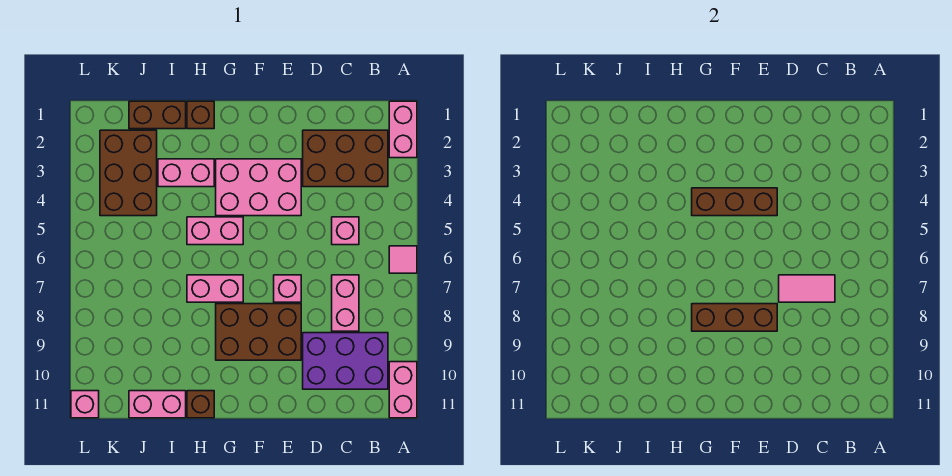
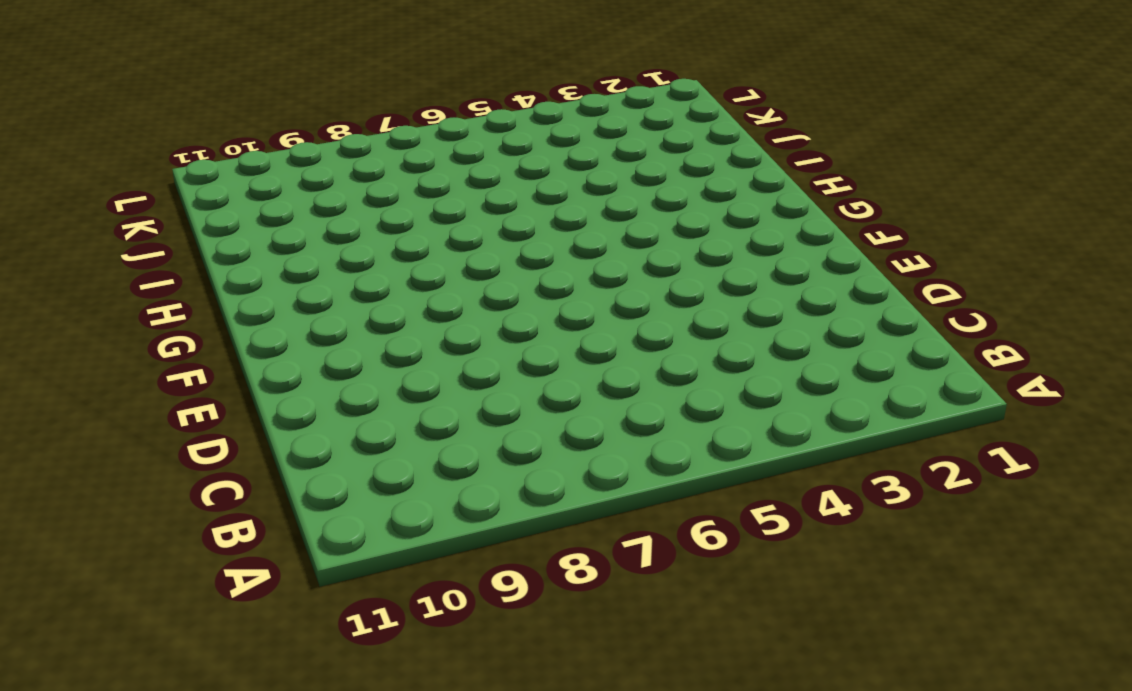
none -> pink brick A1:A2 level 1
none -> pink tile A6 level 1
none -> pink brick A10:A11 level 1

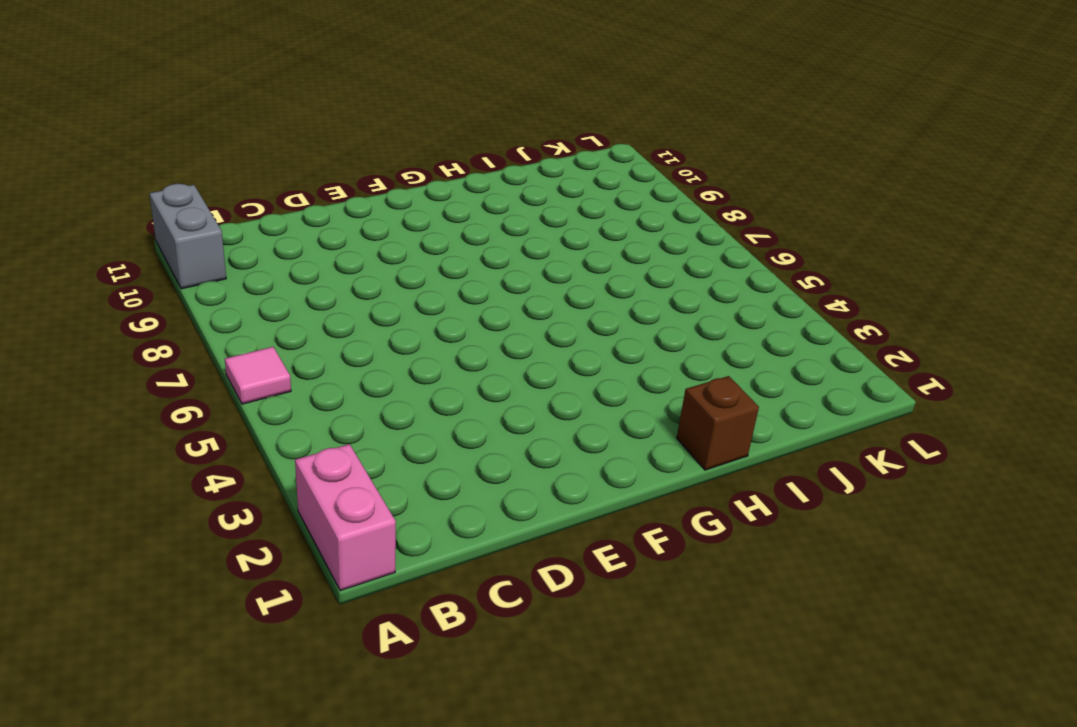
grey brick A10:A11 level 1 -> pink brick A10:A11 level 1
none -> brown brick B2:D3 level 1
none -> purple brick B9:D10 level 1
none -> pink brick C5 level 1

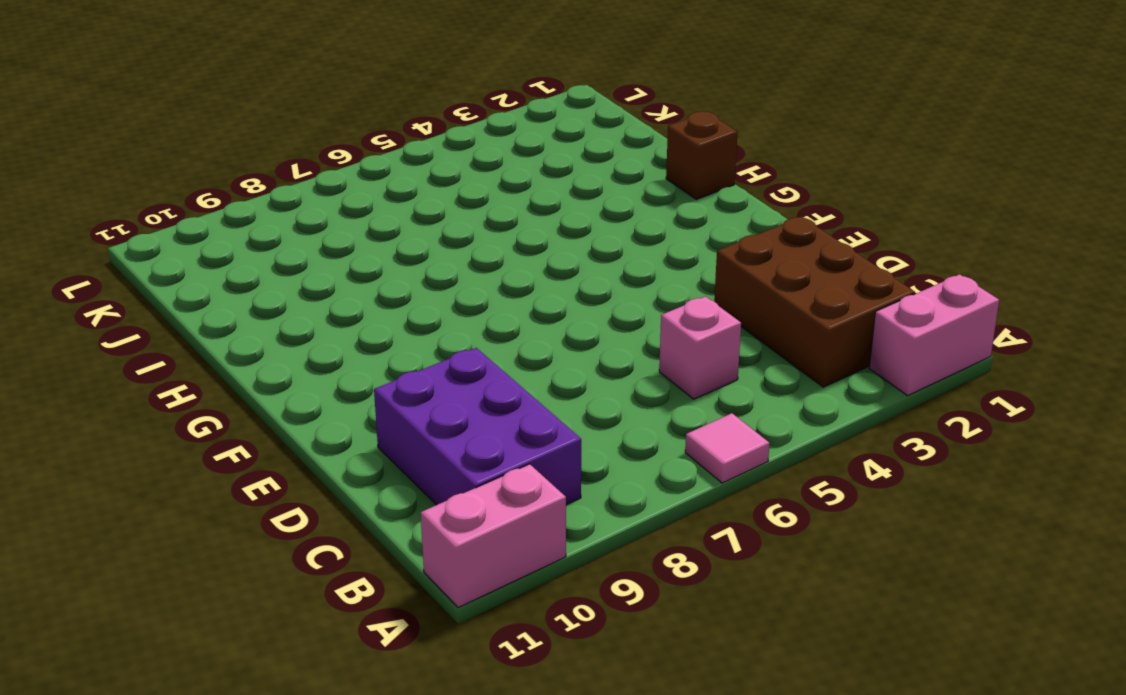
none -> pink brick C7:C8 level 1
none -> pink brick E3:G4 level 1
none -> pink brick E7 level 1

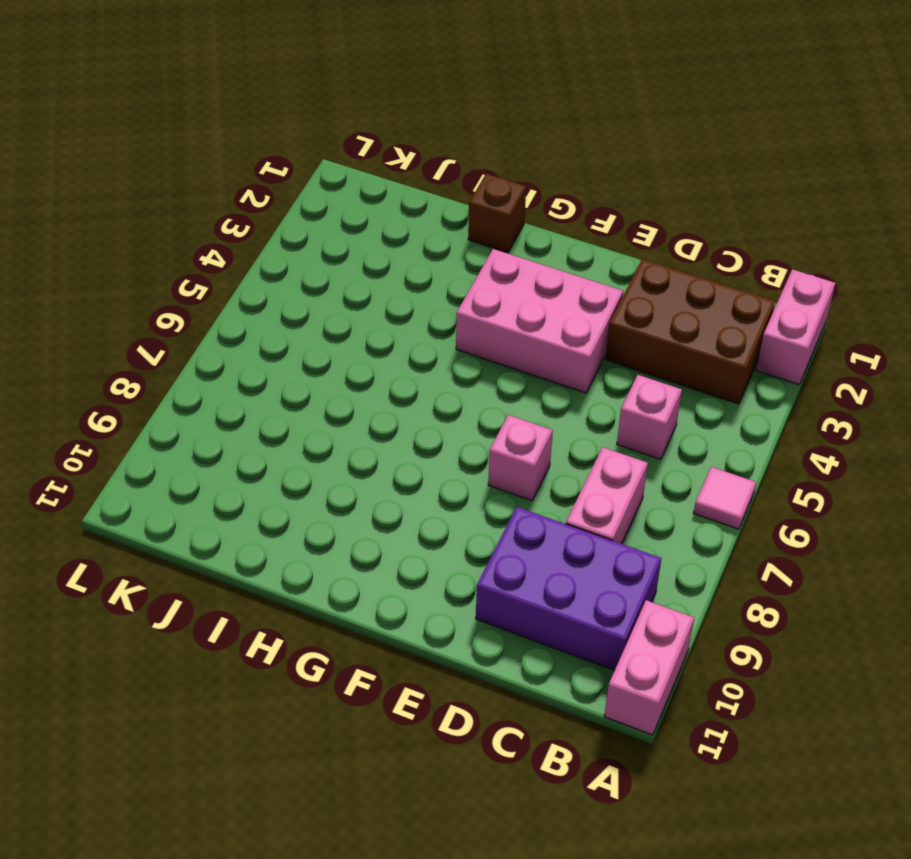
none -> brown brick E8:G9 level 1
none -> pink brick G5:H5 level 1
none -> pink brick G7:H7 level 1

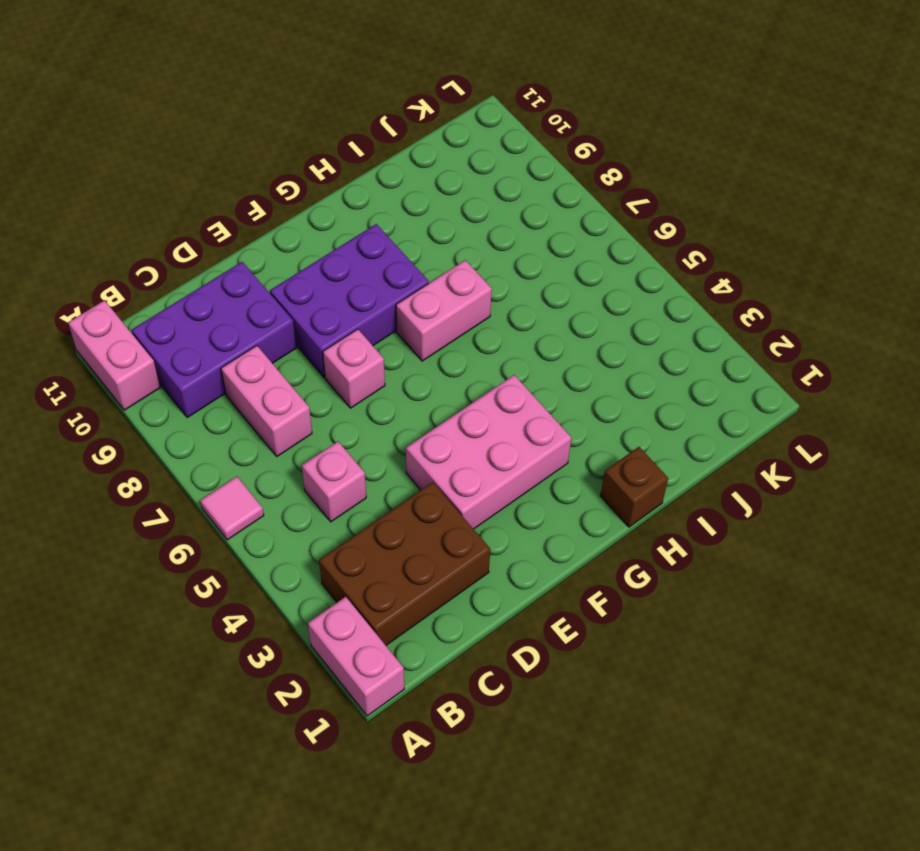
purple brick E8:G9 level 1 -> brown brick E8:G9 level 1
none -> pink brick G5:H5 level 1
none -> pink brick H3:I3 level 1
none -> brown brick H11 level 1

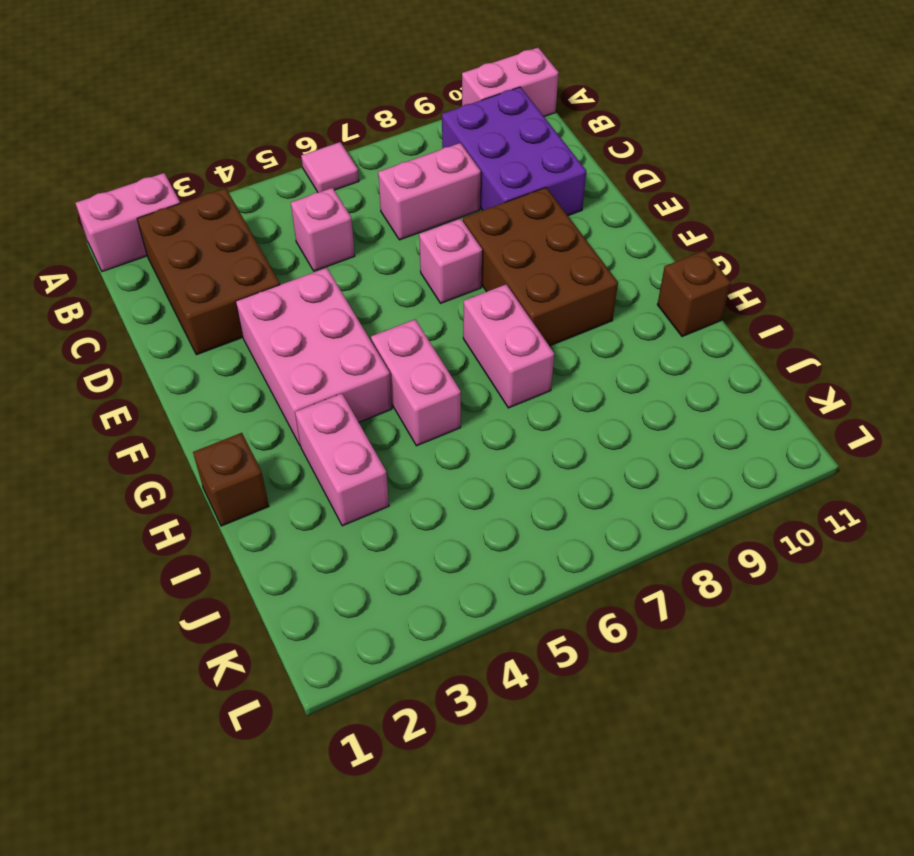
none -> brown brick I1:J1 level 1
none -> pink brick I11:J11 level 1
none -> brown brick J2:K4 level 1

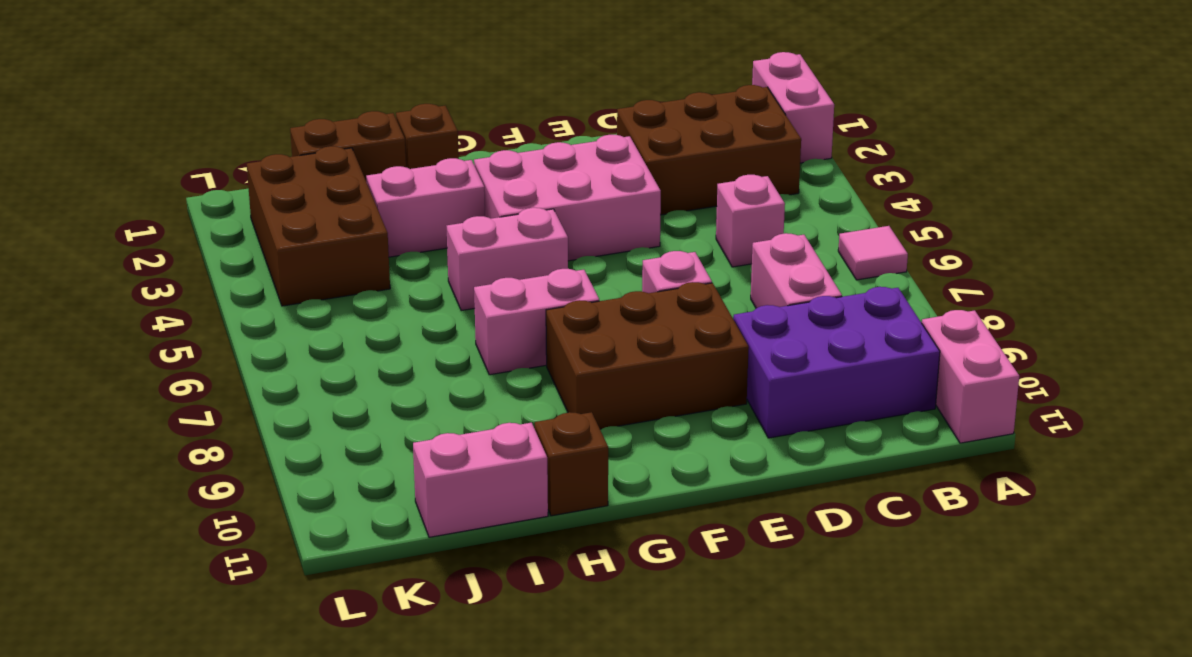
none -> pink brick L11 level 1
none -> pink tile C7:D7 level 2
none -> brown brick E4:G4 level 2

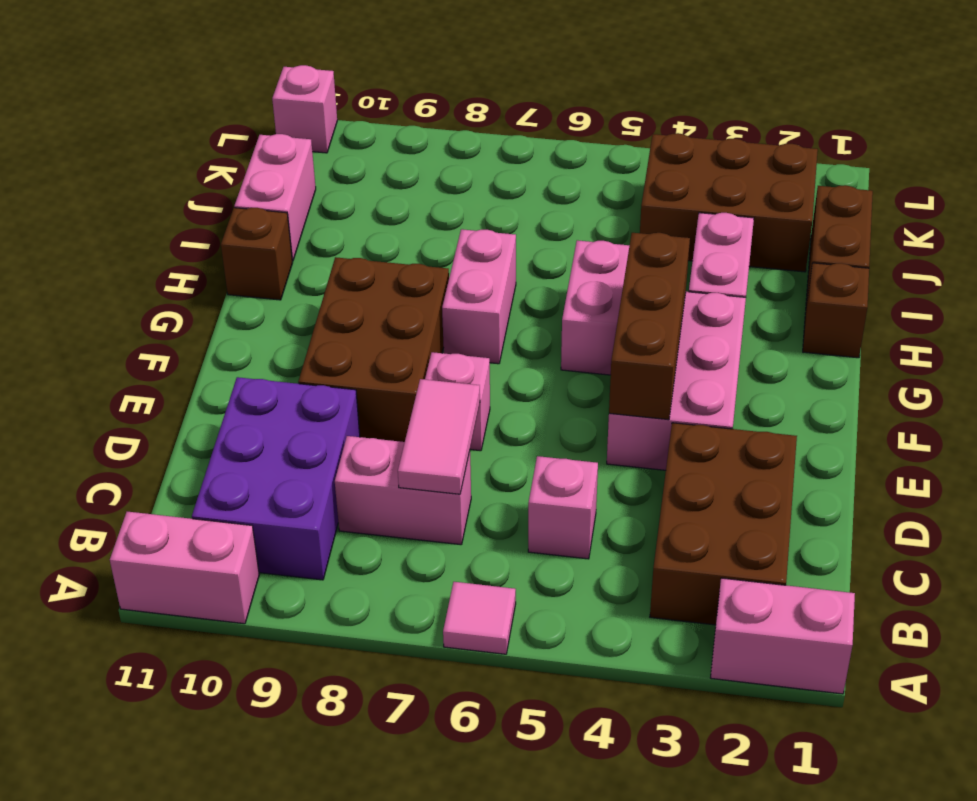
none -> brown brick E8:G8 level 2

